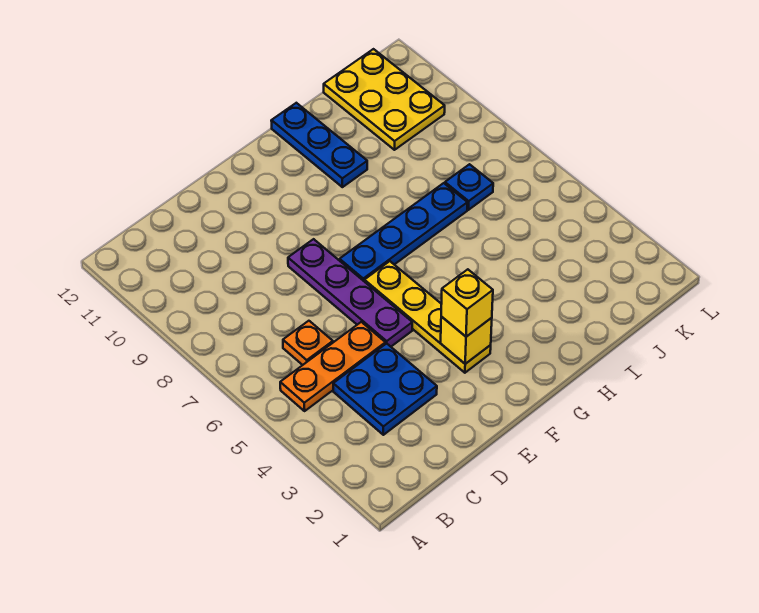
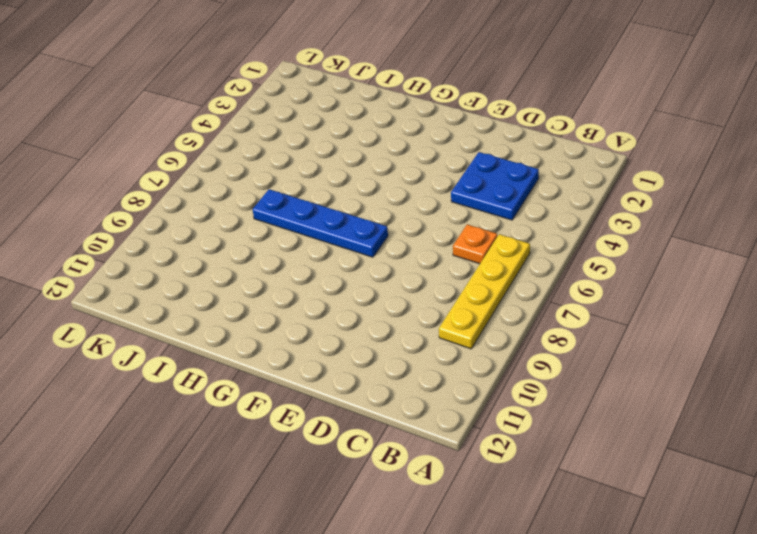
yellow plate B6:B9 level 1 -> yellow plate F3:F6 level 1
none -> orange plate B5:D5 level 1
none -> purple plate E5:E8 level 1

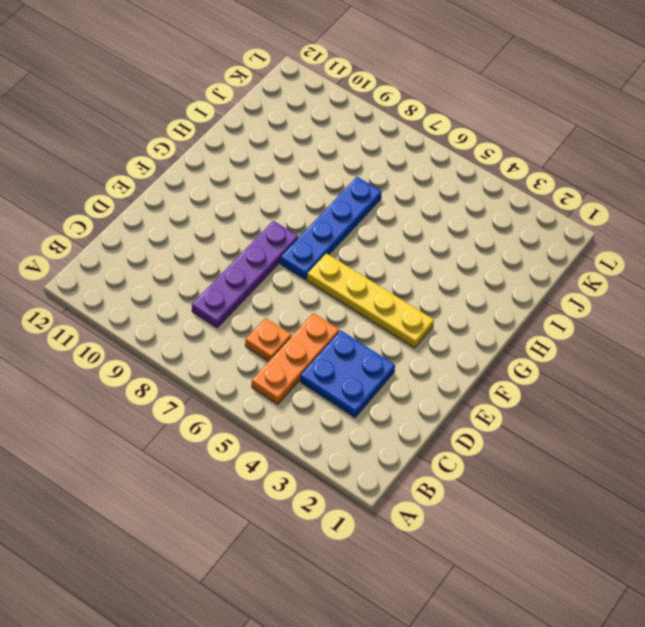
purple plate C8:F8 level 1 -> purple plate E5:E8 level 1
none -> blue plate H10:H12 level 1
none -> blue plate J7 level 1

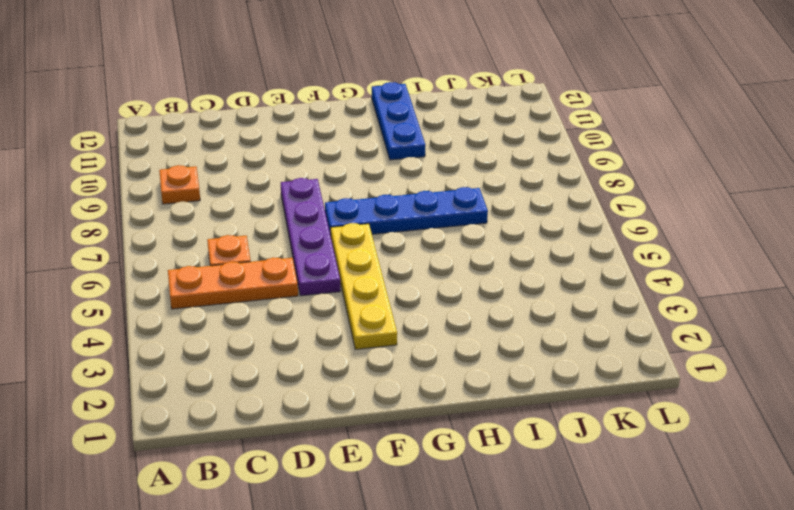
orange plate B9 level 1 -> none
none -> blue plate C3:D4 level 1
none -> blue plate J7 level 1

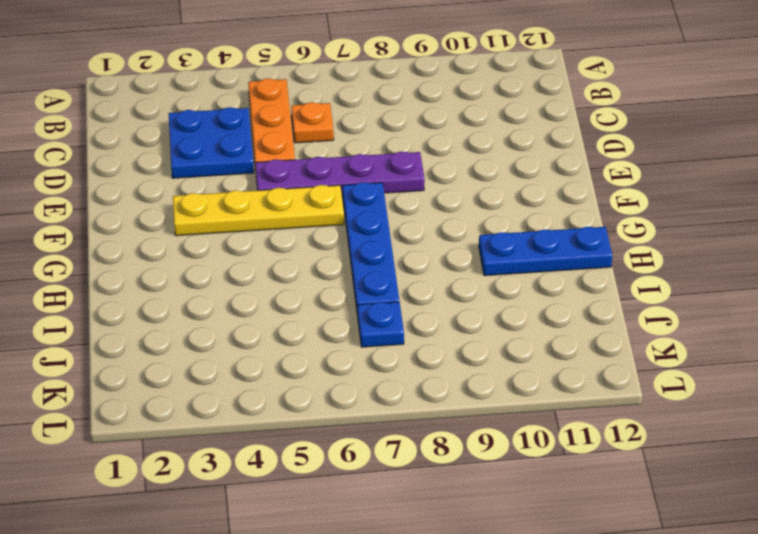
none -> yellow plate J10:K12 level 1
none -> yellow brick F3 level 2

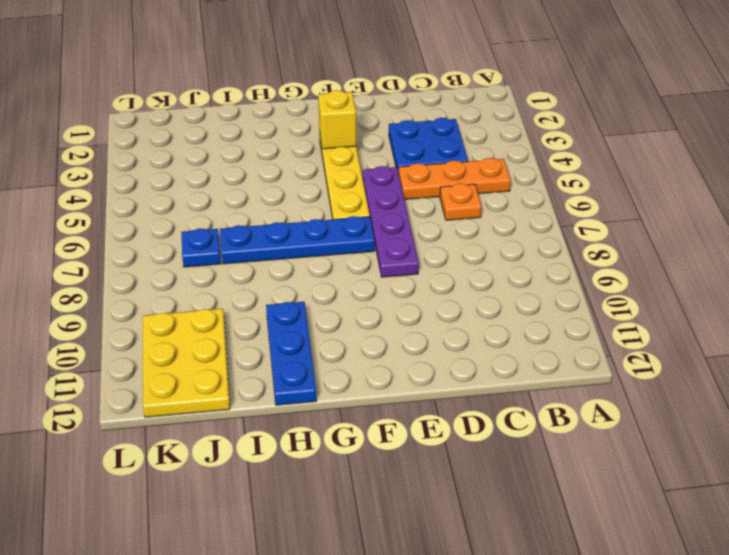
none -> yellow brick F3 level 3

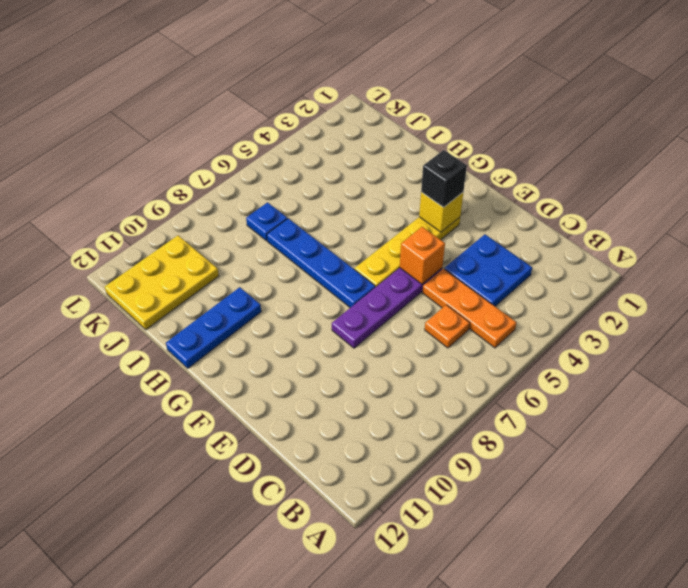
orange brick E5 level 2 -> none
black brick F3 level 3 -> yellow brick F3 level 3

